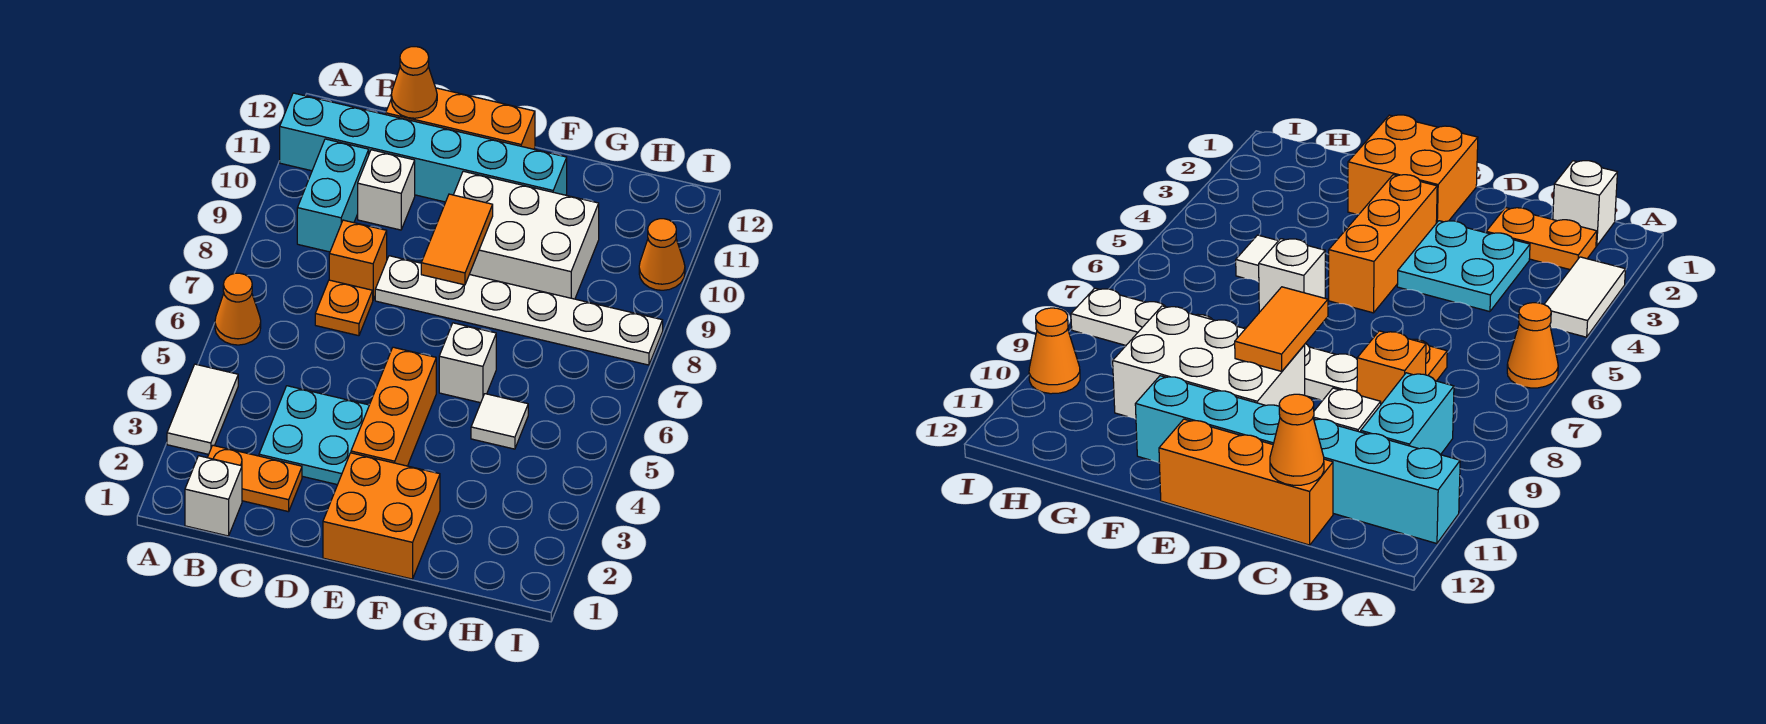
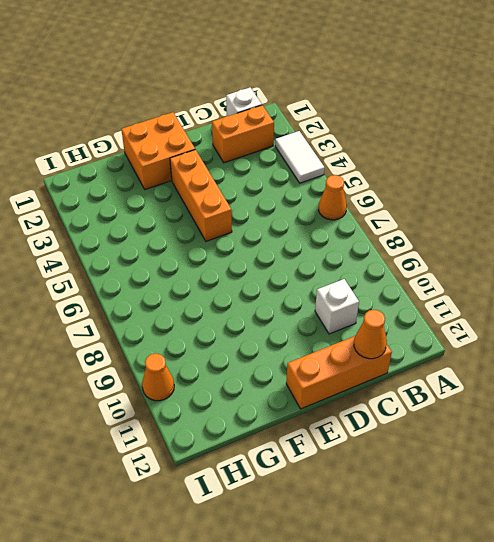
orange brick B2:C2 level 1 -> orange plate B2:C2 level 1
none -> cyan brick A11:F11 level 1
none -> cyan brick B9:B10 level 1
none -> cyan plate C3:D4 level 1

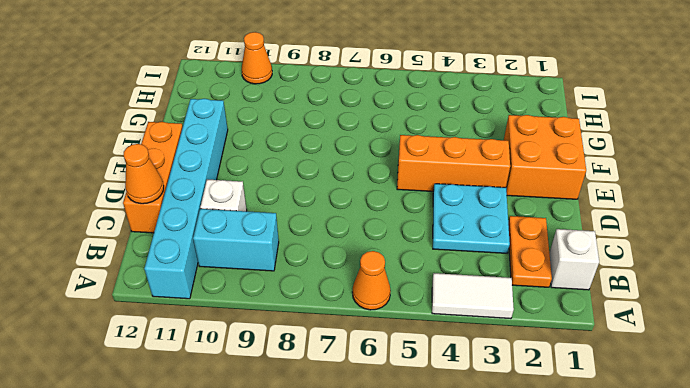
none -> orange plate C7 level 1
none -> orange brick C8 level 1
none -> white plate D8:I8 level 1

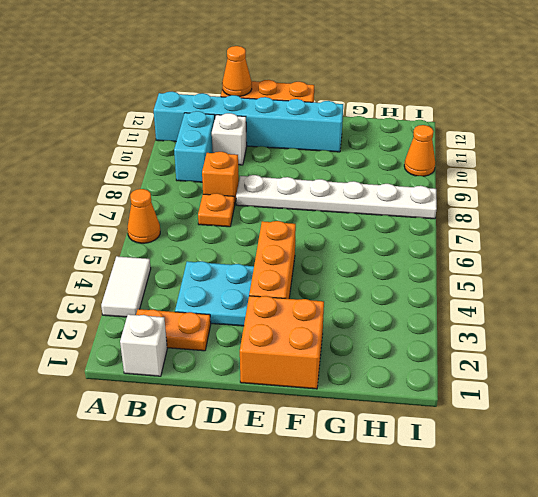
none -> white brick E9:G10 level 1
none -> white brick F6 level 1
none -> white tile G5 level 1

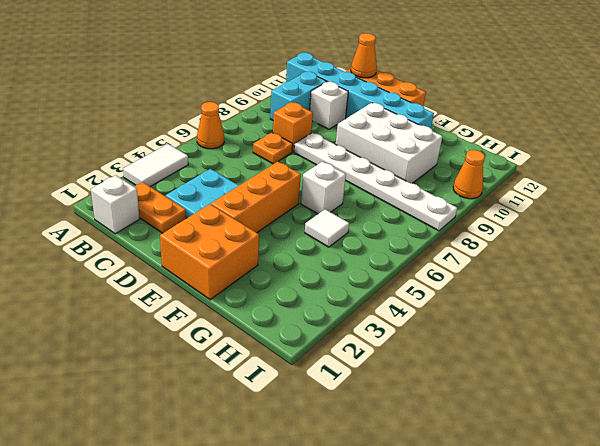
none -> orange tile E8:E9 level 2

